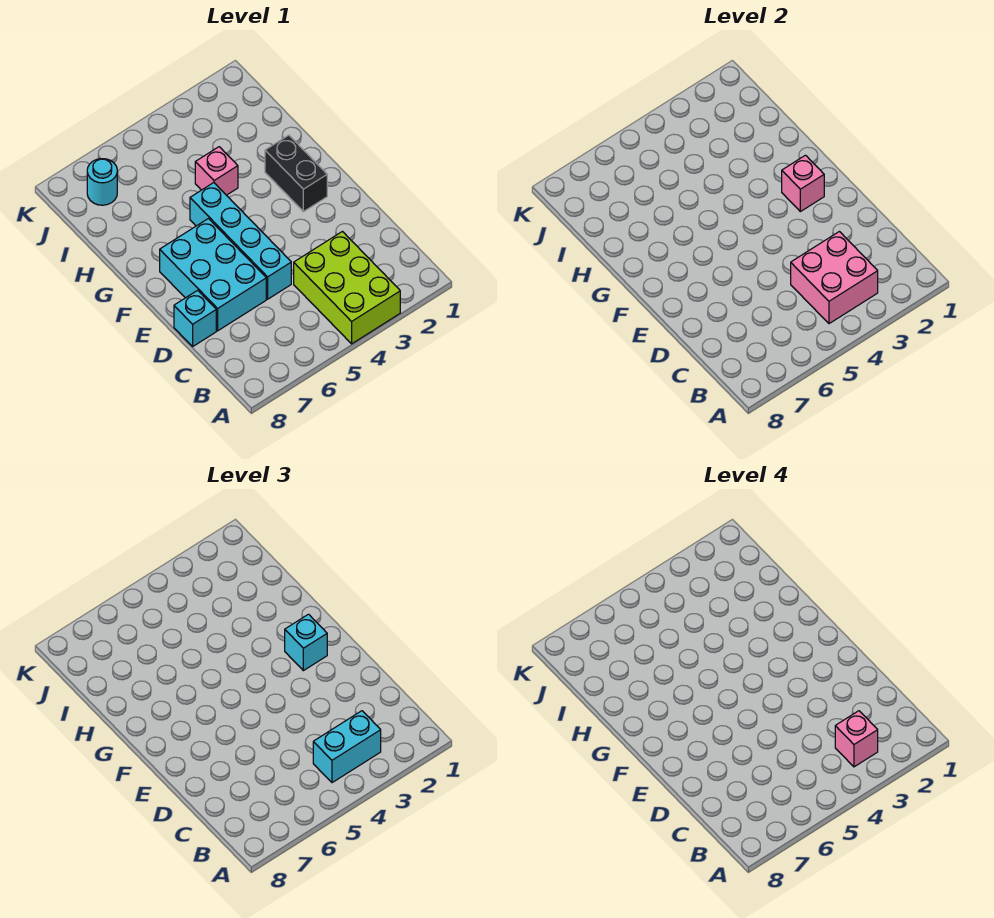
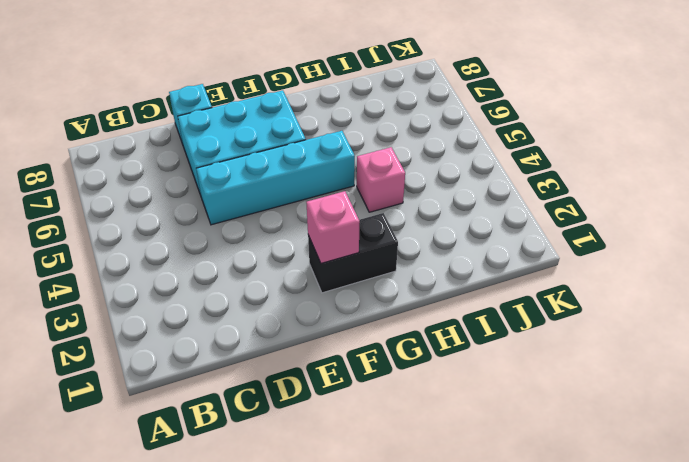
none -> lime brick A3:C4 level 1
none -> cyan round brick J7 level 1
none -> pink brick B3:C4 level 2

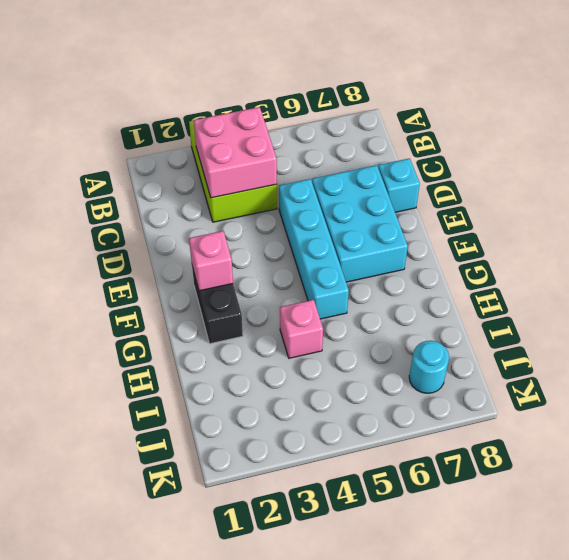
none -> cyan brick B3:B4 level 3
none -> cyan brick F2 level 3
none -> pink brick B3 level 4

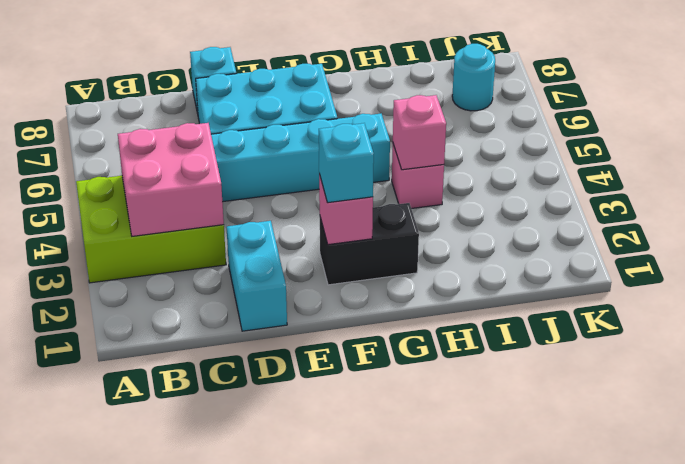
cyan brick D1:D2 level 1 -> cyan brick B3:B4 level 3
pink brick H4 level 2 -> pink brick B3 level 4

